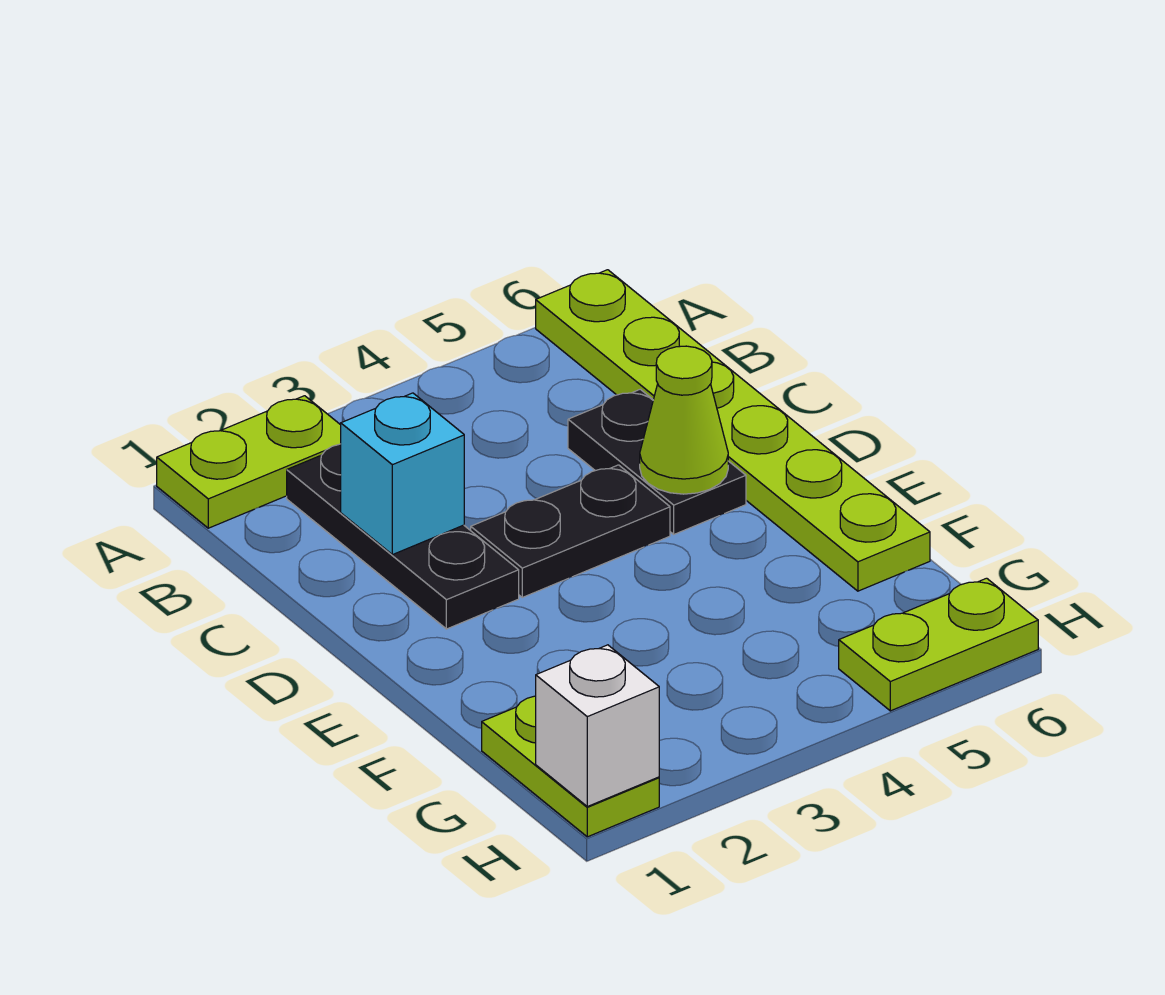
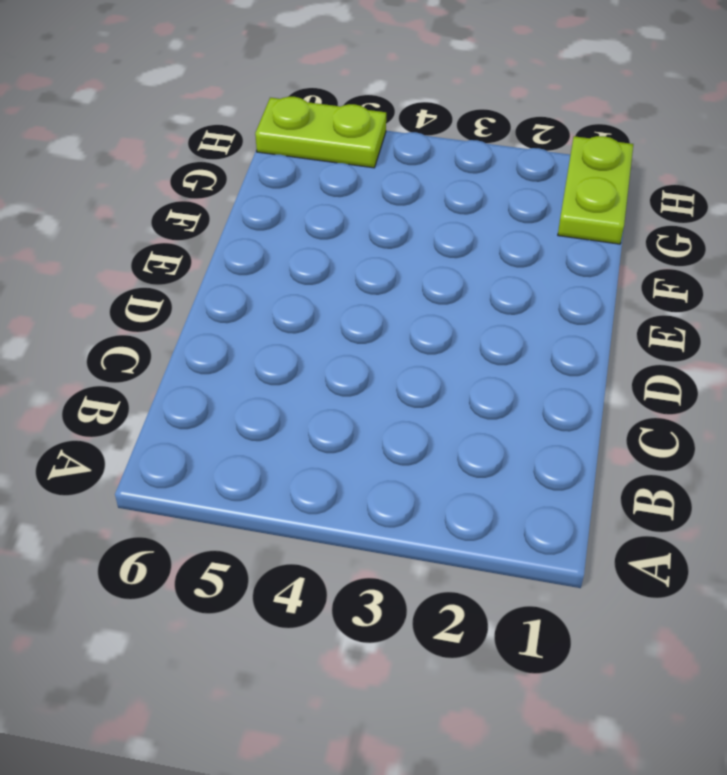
none -> lime plate A1:A2 level 1
none -> lime plate A6:F6 level 1

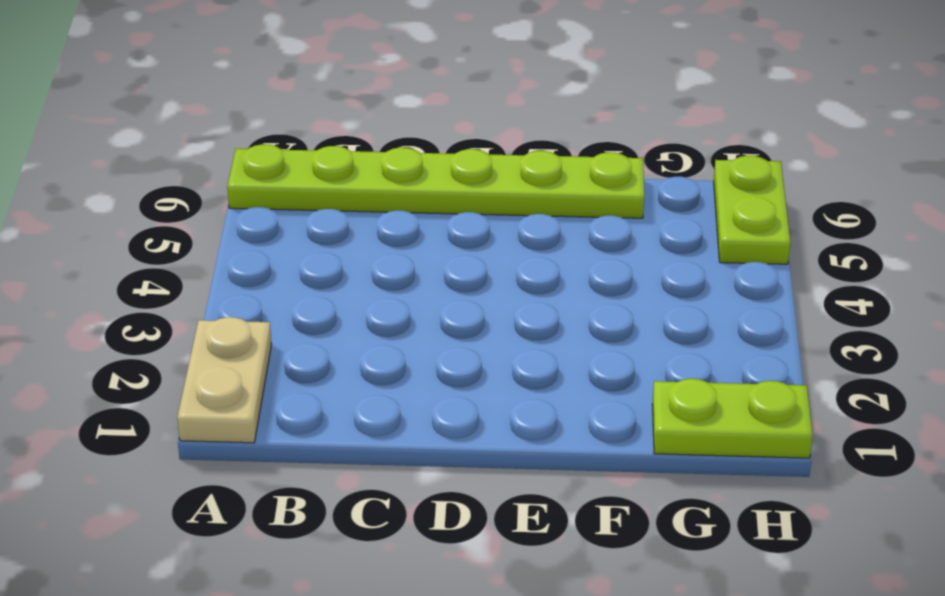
tan plate A1:A2 level 1 -> lime plate A1:A2 level 1
none -> black plate B2:D2 level 1
none -> black plate C5:D5 level 1

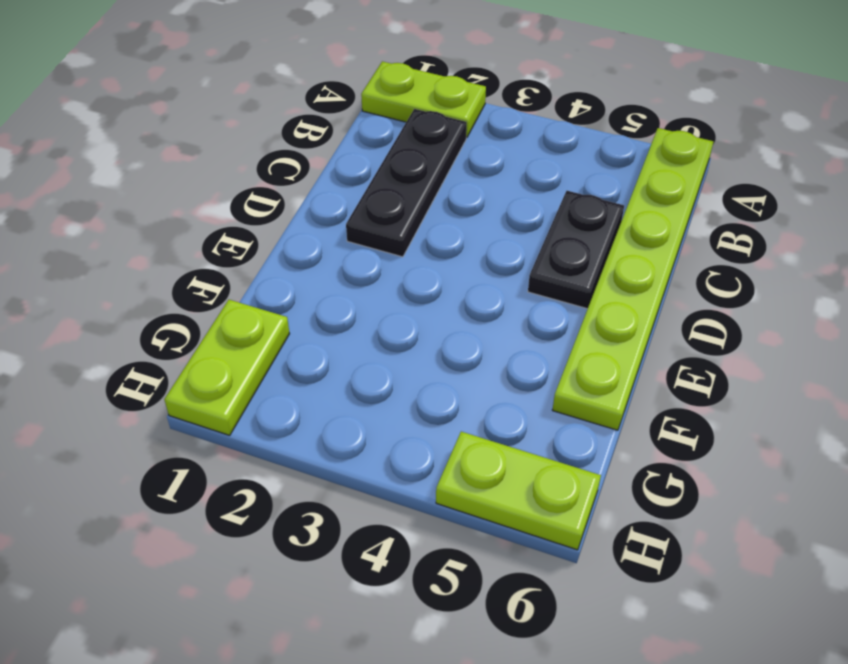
none -> black plate D3:D4 level 1
none -> cyan brick C2 level 2

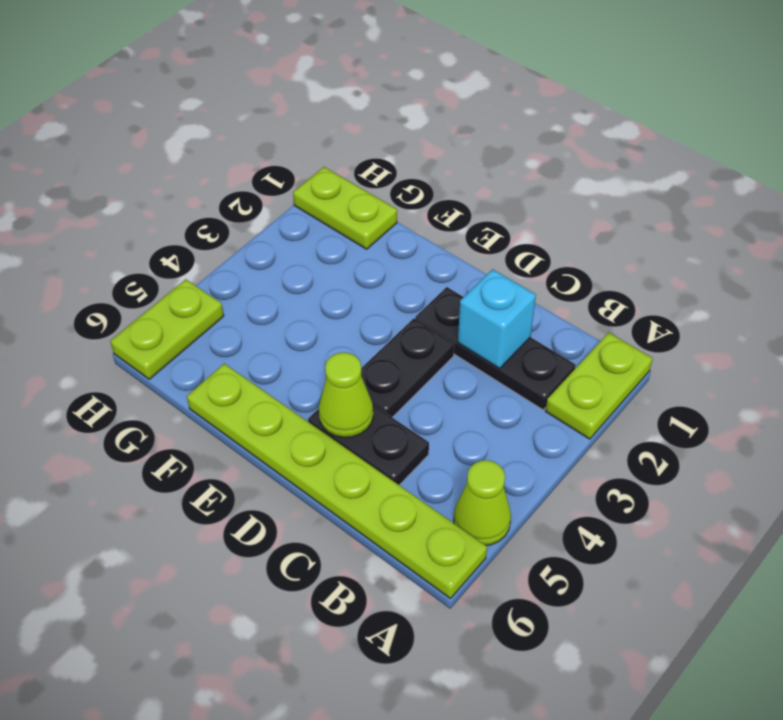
lime cone A5 level 1 -> none
none -> white brick H1 level 2

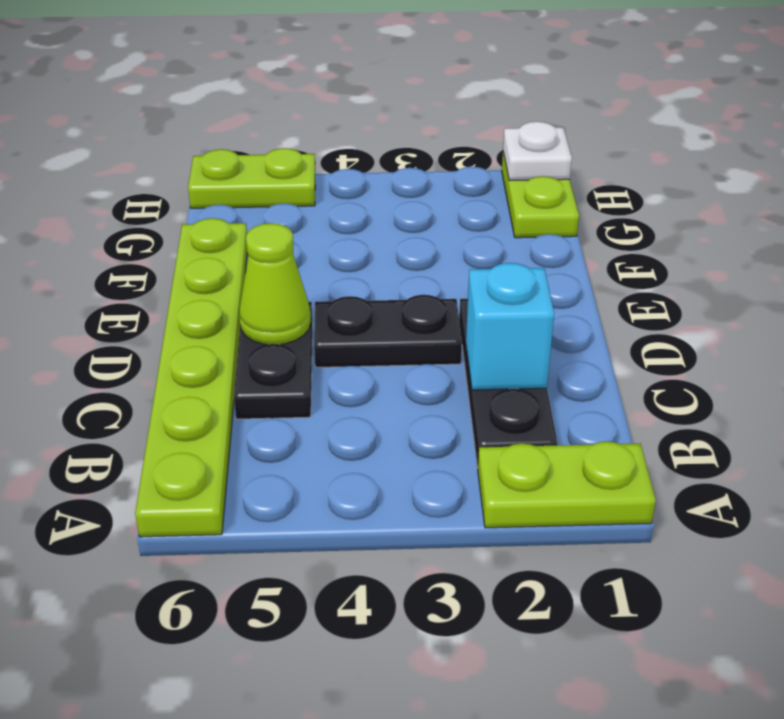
white plate H1 level 2 -> white brick H1 level 2

